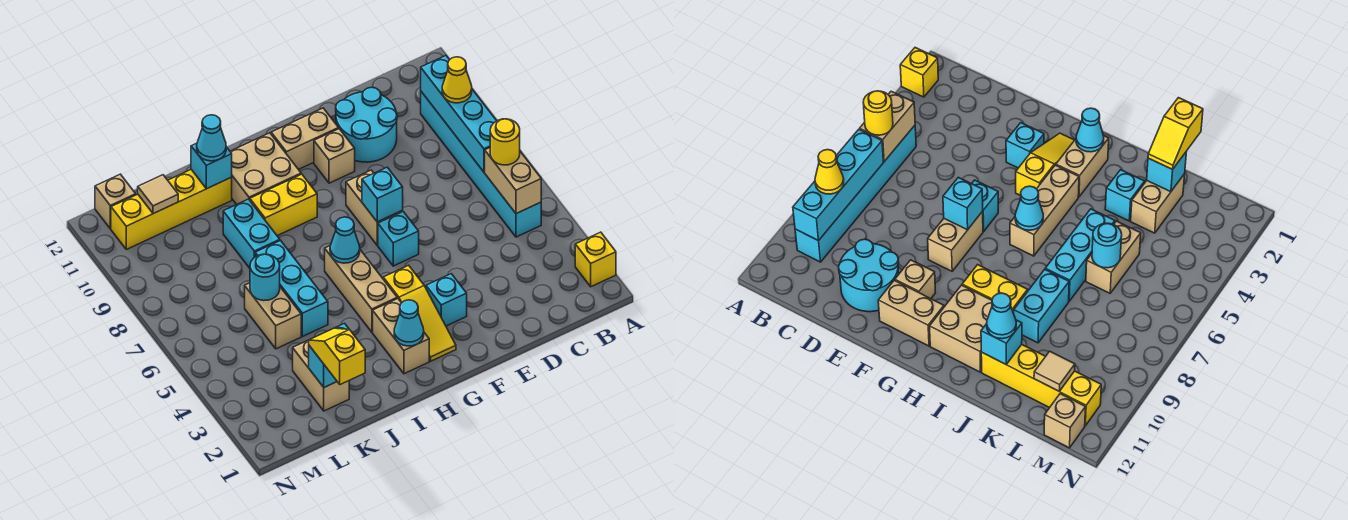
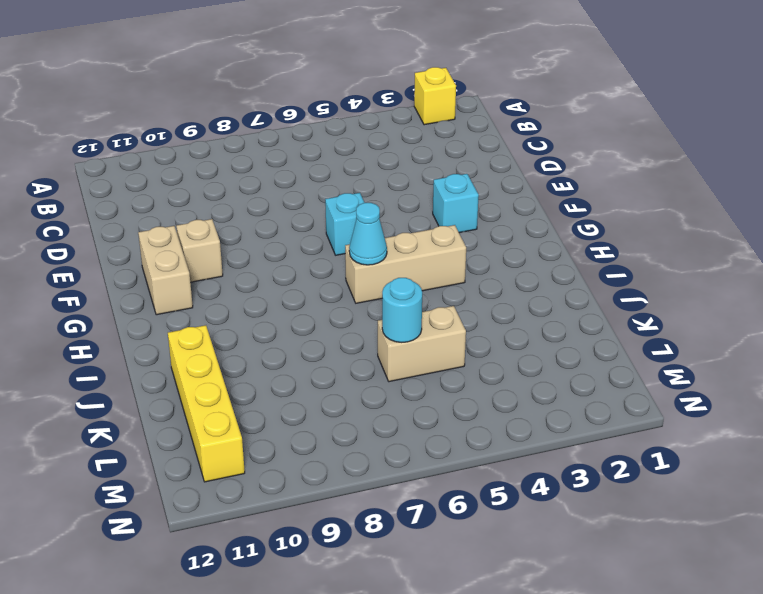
none -> cyan brick B5:B10 level 1
none -> cyan round brick D10:E11 level 1
none -> tan brick F7:F8 level 1
none -> yellow slope G2:G4 level 1 top 4

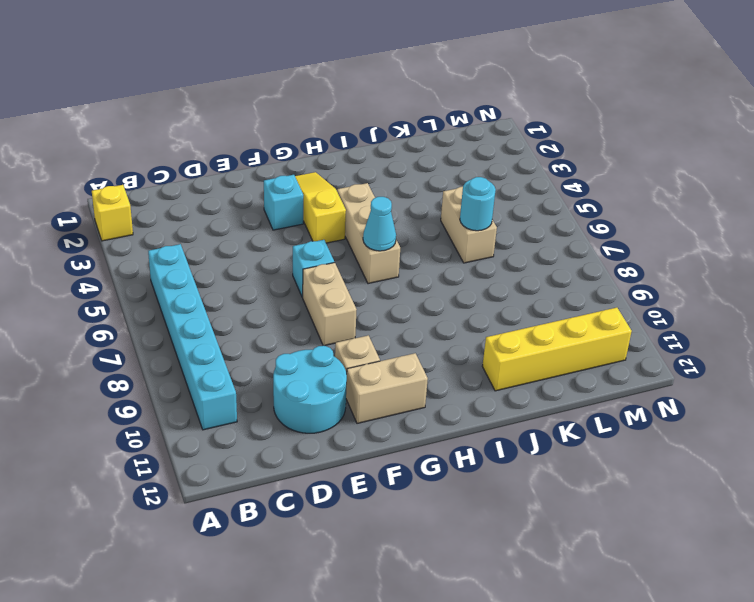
none -> tan brick H2:H3 level 1
none -> yellow brick H9:I9 level 1
none -> tan brick H10:I11 level 1
none -> cyan brick J3 level 1

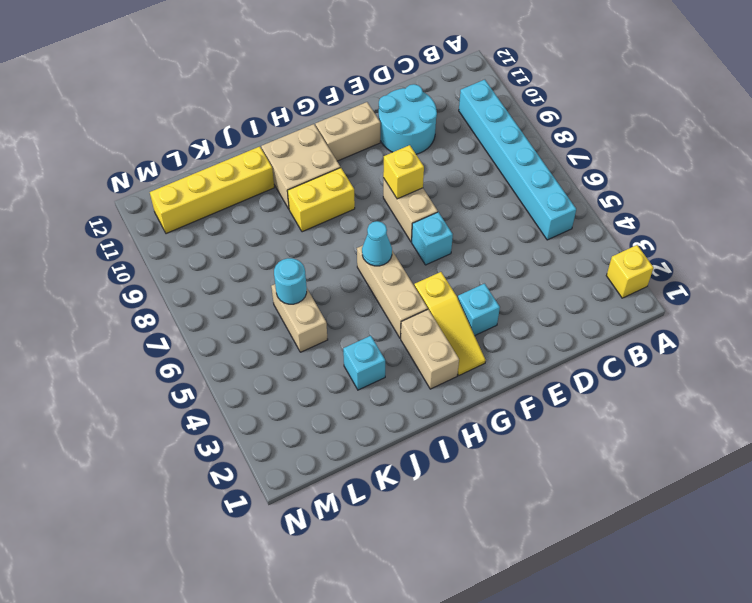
yellow brick F8 level 2 -> none
none -> tan brick F10 level 1
none -> cyan brick J5:J7 level 1
none -> cyan brick J8:J9 level 1
none -> tan brick K2:K3 level 1

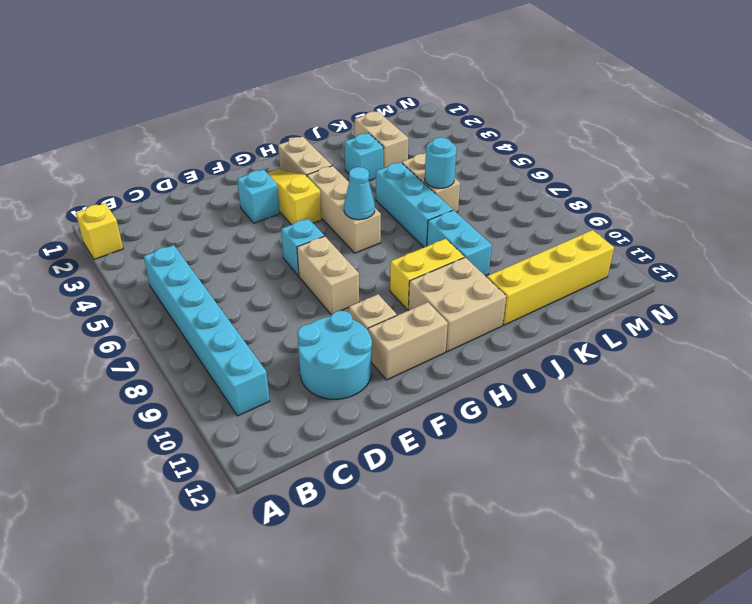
none -> tan brick M12 level 1
none -> tan brick B5:B6 level 2
none -> cyan brick B7:B10 level 2
none -> cyan brick F7 level 2

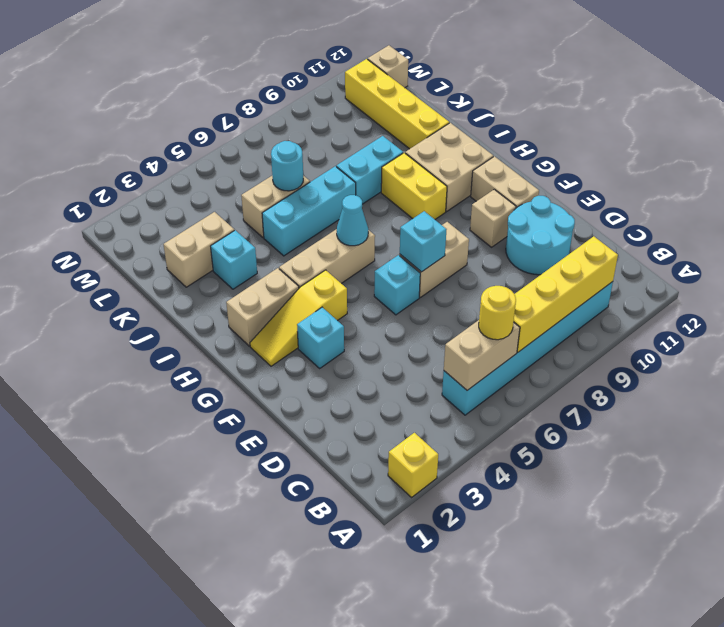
yellow brick B7:B10 level 2 -> cyan brick B7:B10 level 2
none -> cyan cone H2 level 2
none -> cyan brick J11 level 2
none -> cyan brick K2 level 2
none -> tan tile L11 level 2

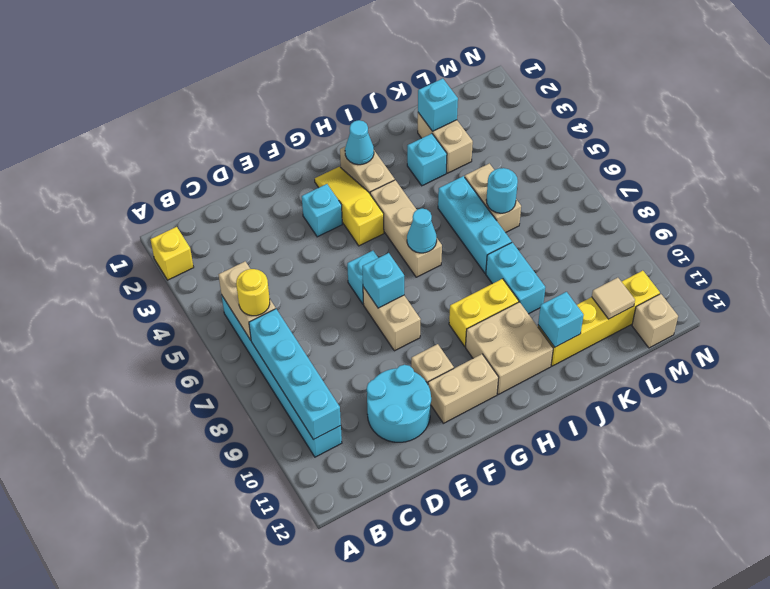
none -> yellow cone B9 level 3
none -> cyan cone J11 level 3
none -> yellow slope K1:K2 level 3 top 1

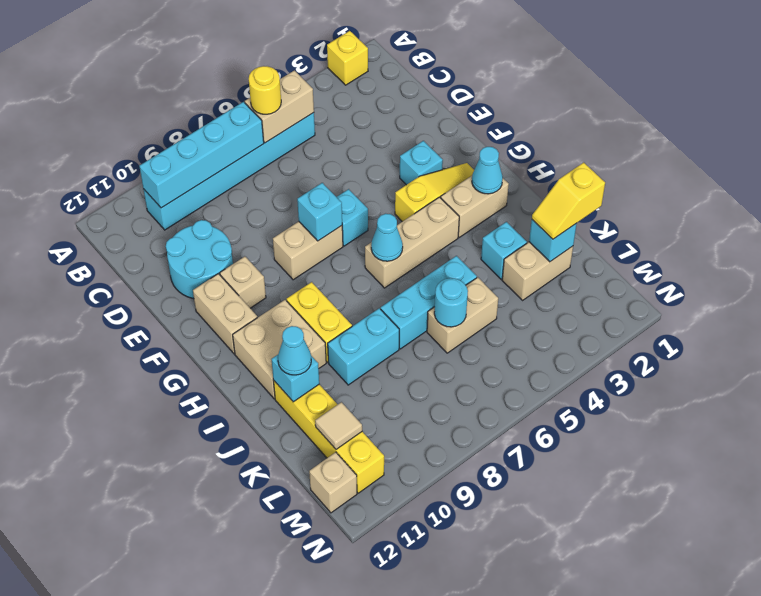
none -> yellow cone B9 level 3

